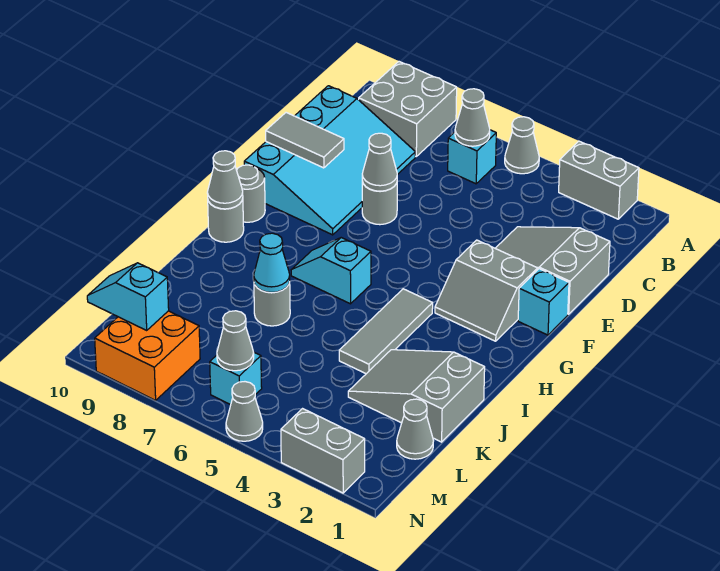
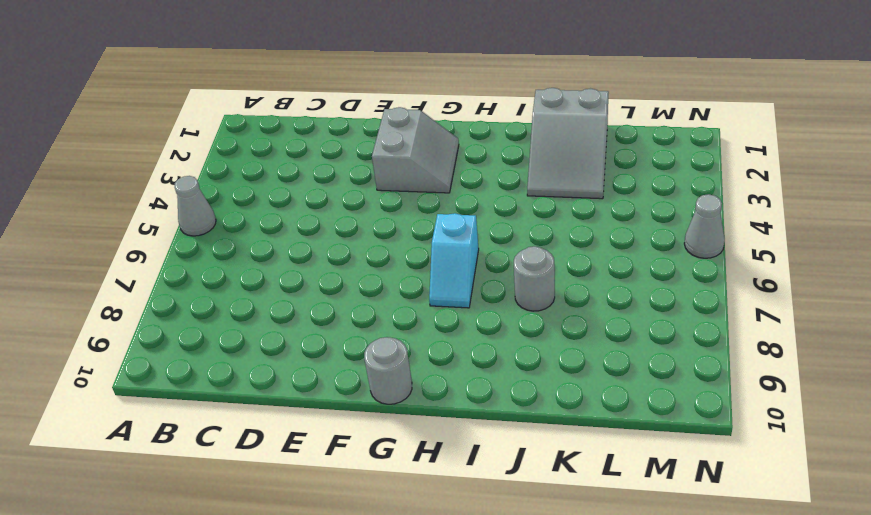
none -> grey brick A2:A3 level 1
none -> grey brick A8:B9 level 1
none -> cyan brick B6 level 1

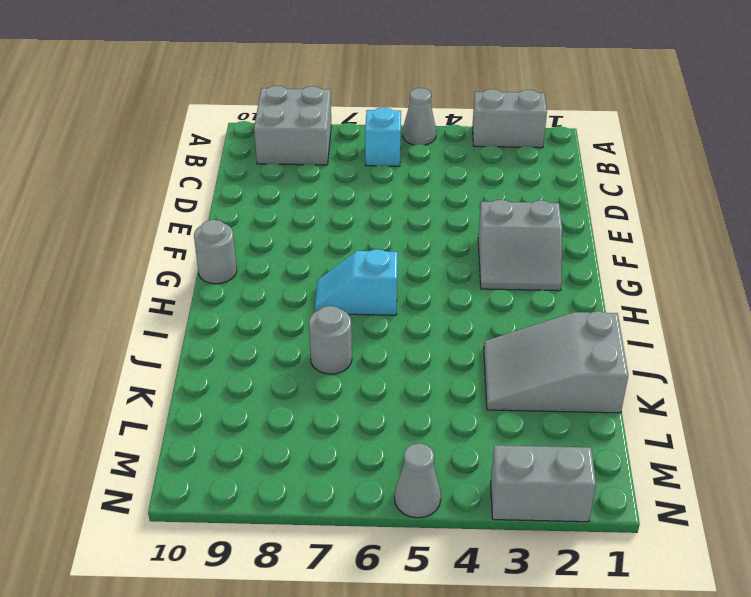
none -> cyan slope C8:F10 level 1 top 10
none -> grey slope D1:E3 level 1 top 1
none -> grey round brick E7 level 1

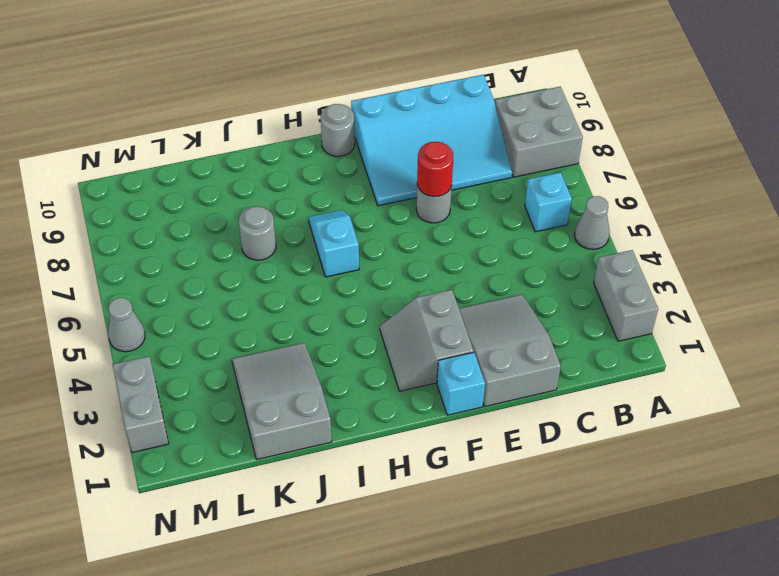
red round brick E7 level 2 -> grey cone E7 level 2
none -> grey tile H4:J4 level 1
none -> grey round brick H10 level 1
none -> grey cone L1 level 1

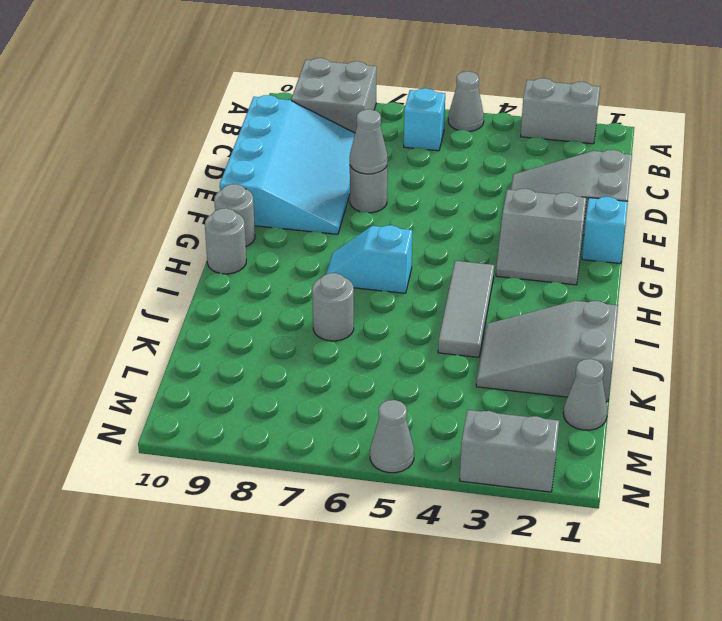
none -> cyan brick M6 level 1
none -> orange brick M8:N9 level 1
none -> grey cone B6 level 2

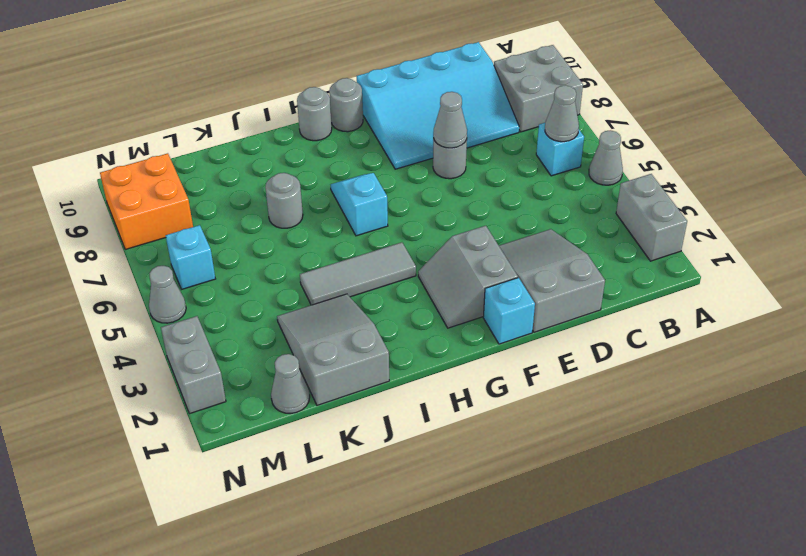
none -> grey tile E9:E10 level 2
none -> grey cone H10 level 2
none -> cyan cone J7 level 2

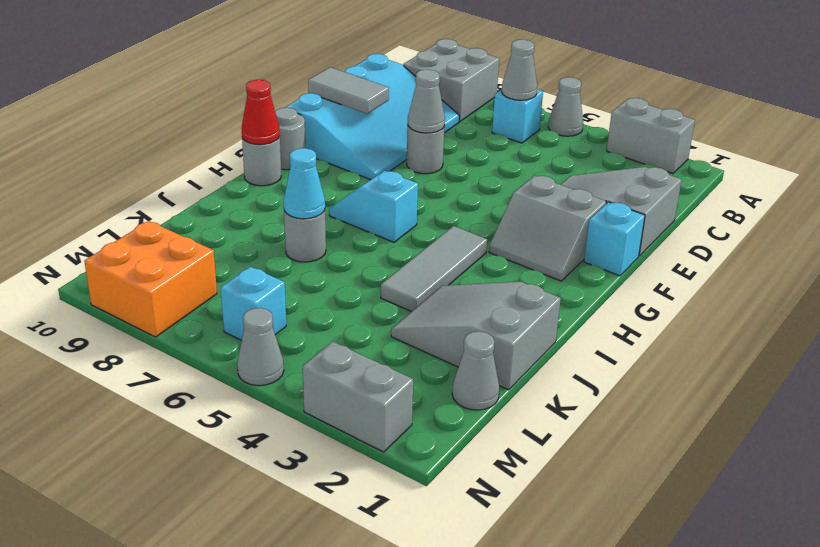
red cone H10 level 2 -> grey cone H10 level 2
none -> grey cone M6 level 2
none -> cyan slope M9:M10 level 2 top 9

